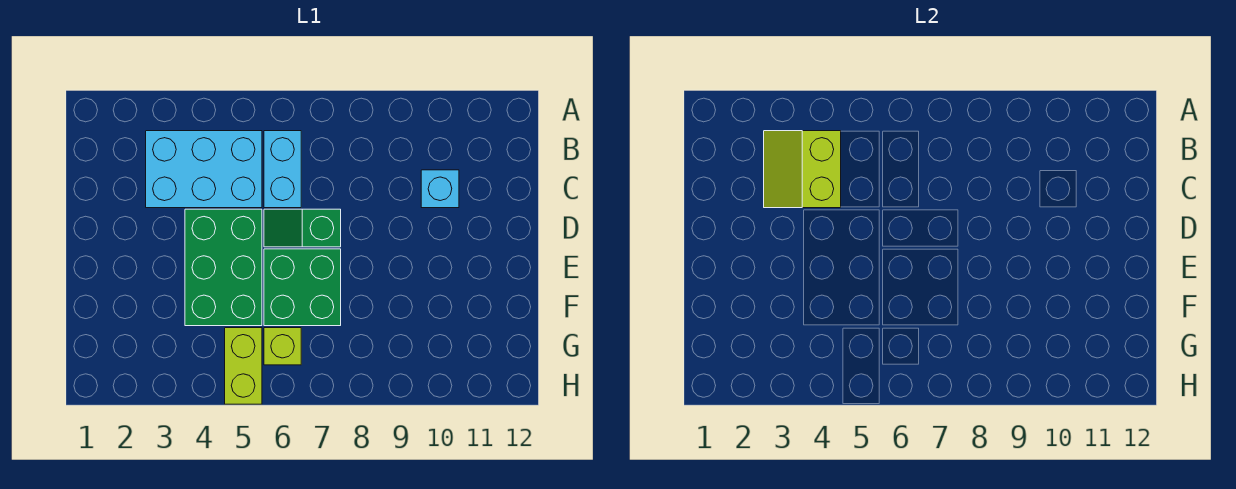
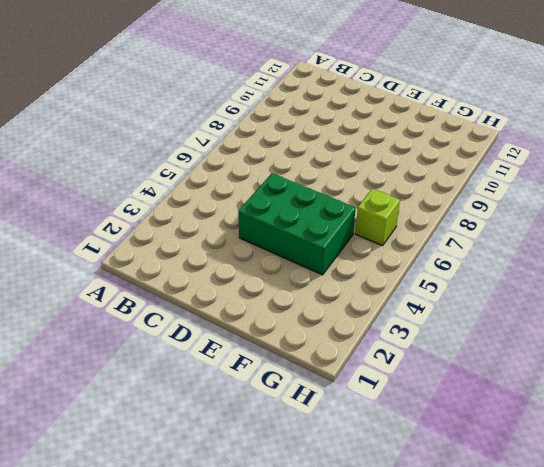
none -> cyan brick B3:C5 level 1
none -> cyan brick B6:C6 level 1

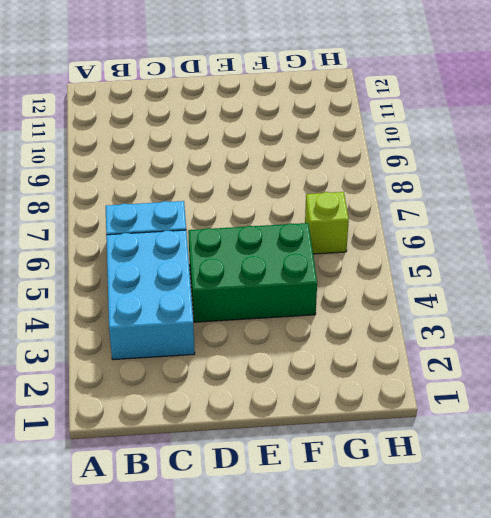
none -> cyan brick C10 level 1
none -> green slope D6:D7 level 1 top 7

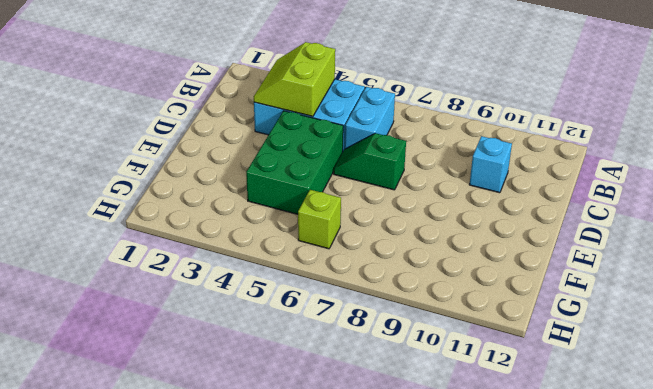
none -> green brick E6:F7 level 1
none -> lime brick G5:H5 level 1

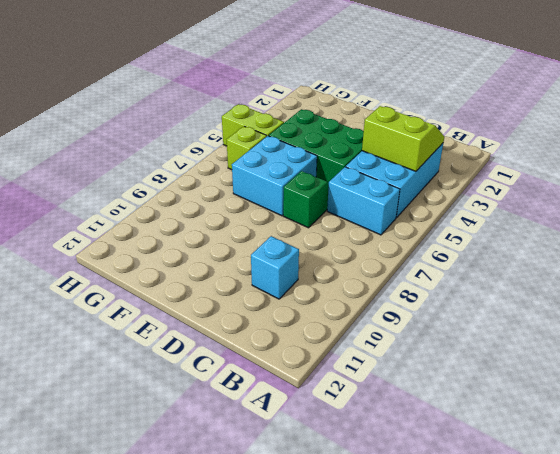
cyan brick E6:F7 level 1 -> green brick E6:F7 level 1

